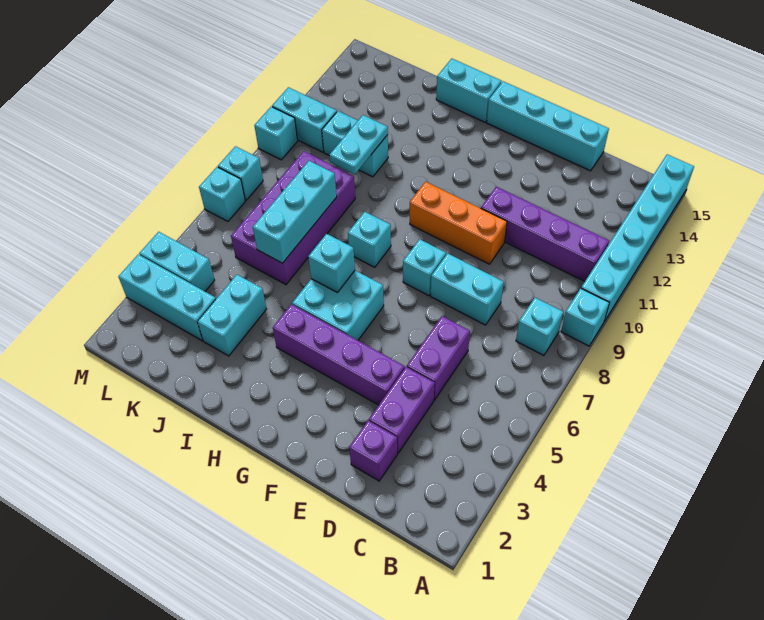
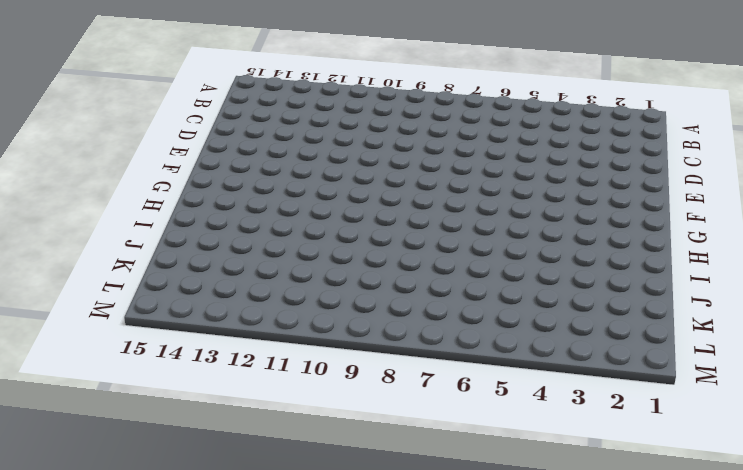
none -> cyan brick A9 level 1
none -> cyan brick A10:A15 level 1
none -> cyan brick B8 level 1

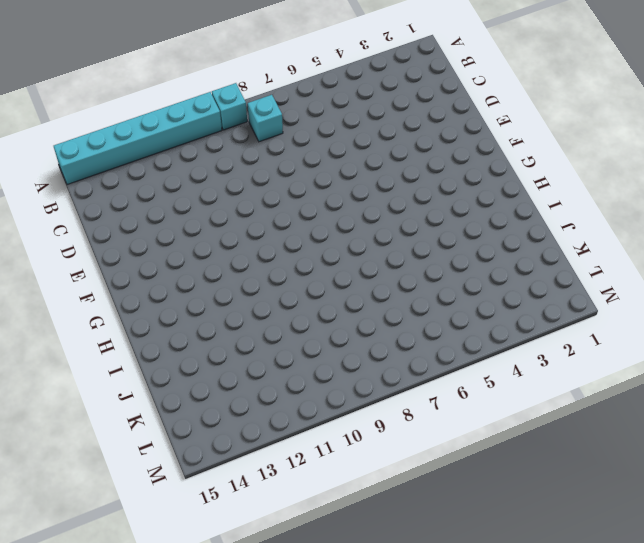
none -> purple brick B11:E11 level 1
none -> purple brick D2 level 1
none -> purple brick D3:D4 level 1

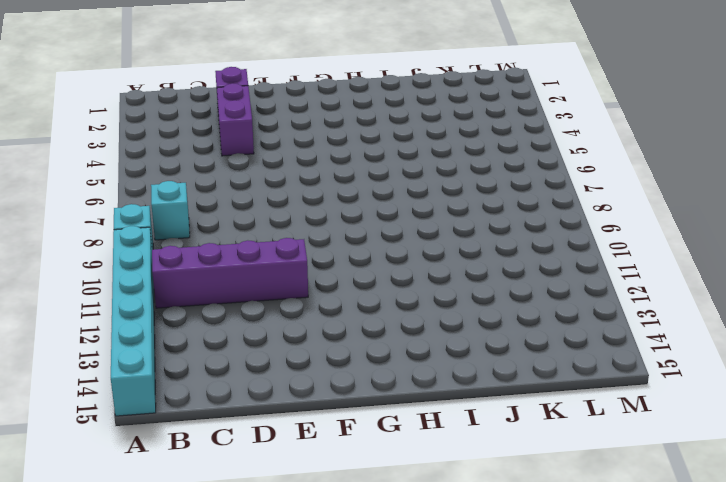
none -> purple brick D5:D6 level 1
none -> cyan brick D8:E8 level 1
none -> cyan brick D15:G15 level 1

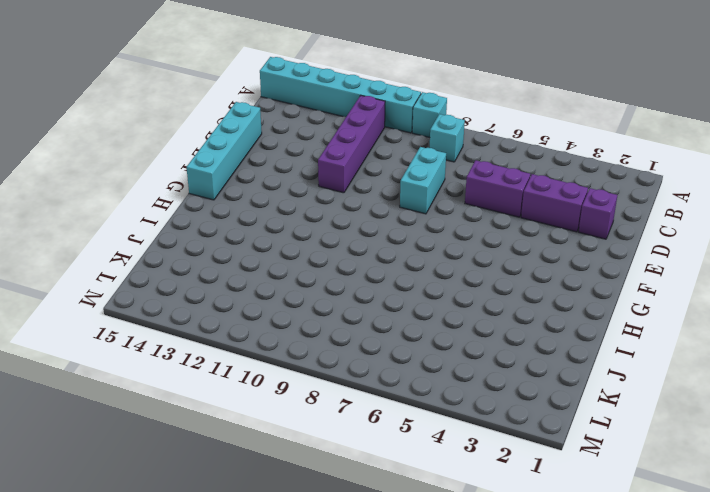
none -> purple brick E4:H4 level 1
none -> orange brick E10:G10 level 1
none -> cyan brick F8 level 1

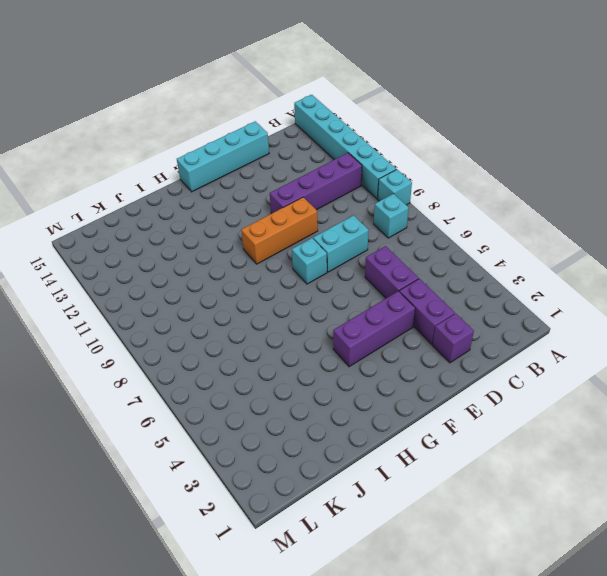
purple brick E4:G4 level 1 -> purple brick E4:H4 level 1
none -> cyan brick G5:H6 level 1
none -> cyan brick H8 level 1
none -> cyan brick H15:I15 level 1

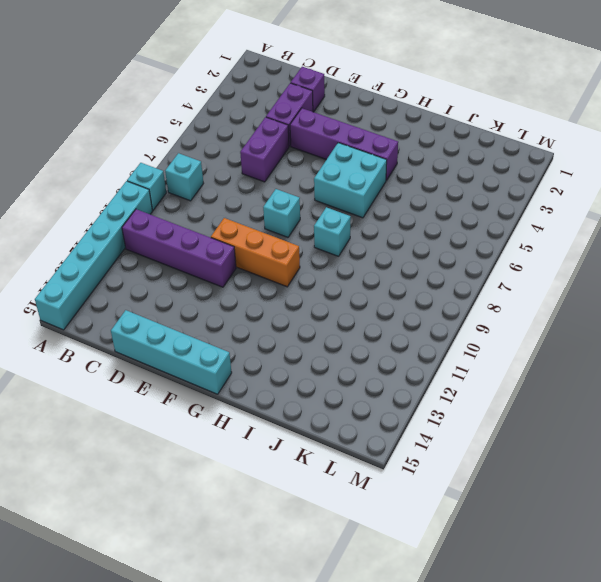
none -> cyan brick D8:E8 level 1
none -> cyan brick H15:I15 level 1
none -> cyan brick J3:J4 level 1

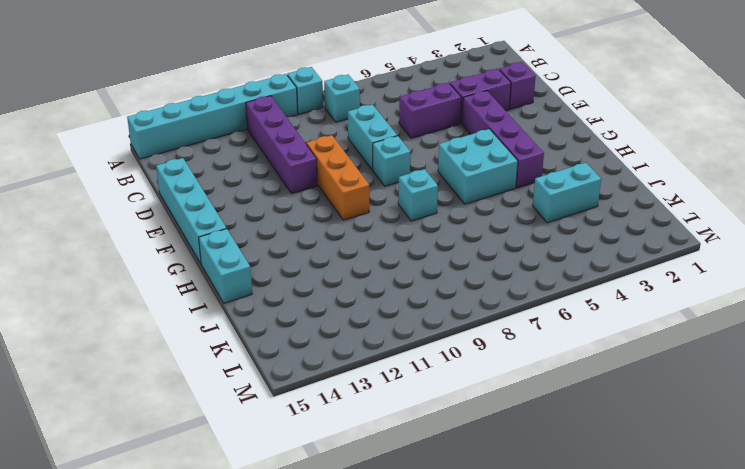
none -> purple brick J6:K9 level 1
none -> cyan brick J11:K11 level 1
none -> cyan brick K3:M3 level 1

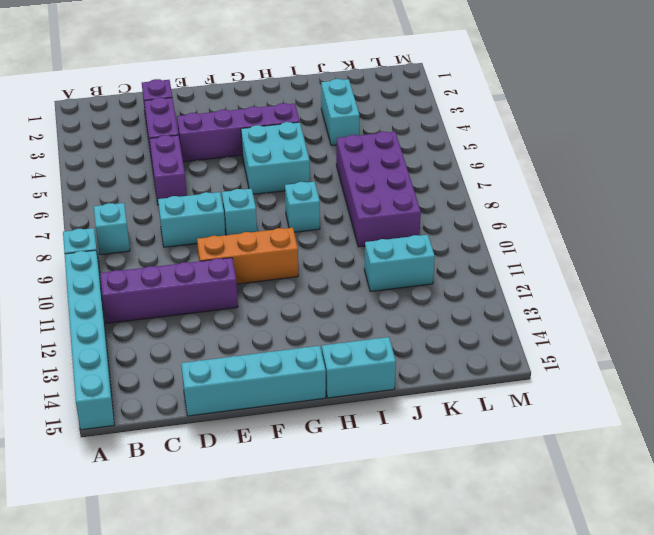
none -> cyan brick K3:M3 level 1
none -> cyan brick L4:M4 level 1
none -> cyan brick L11:M11 level 1

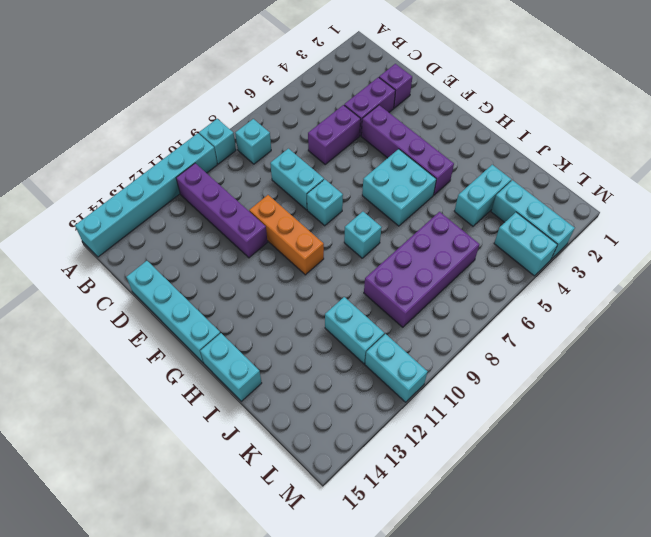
none -> cyan brick M7 level 1
none -> cyan brick M8 level 1
none -> cyan brick M10 level 1

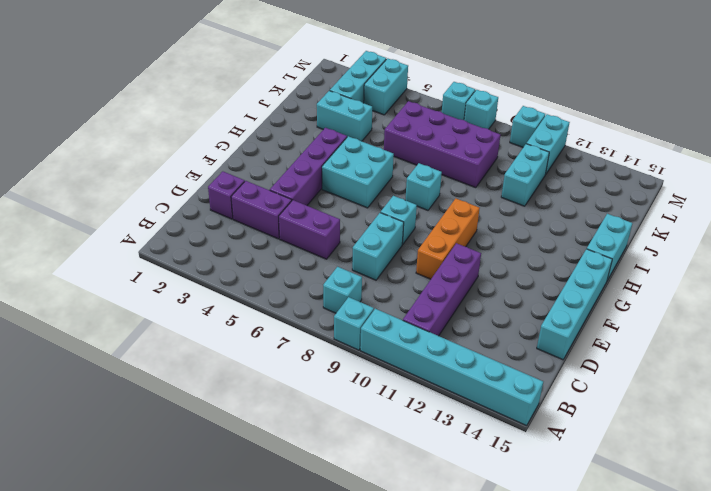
none -> cyan brick H6 level 2
none -> cyan brick J6:J8 level 2
none -> cyan plate J10:J11 level 2

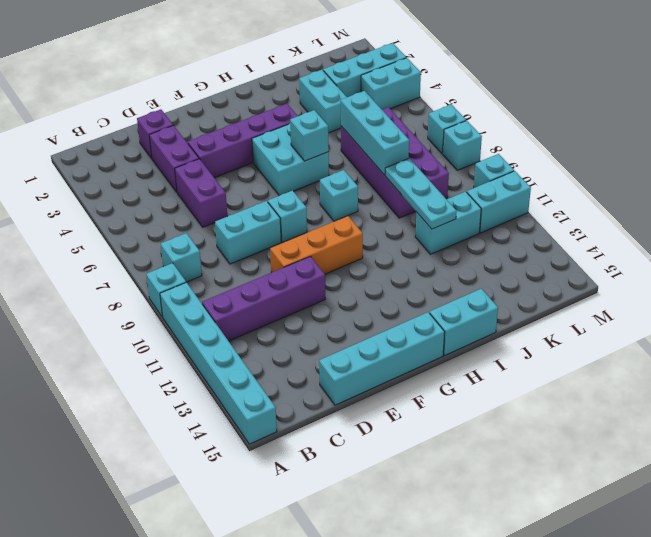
cyan plate J9:J11 level 2 -> cyan plate J10:J11 level 2

